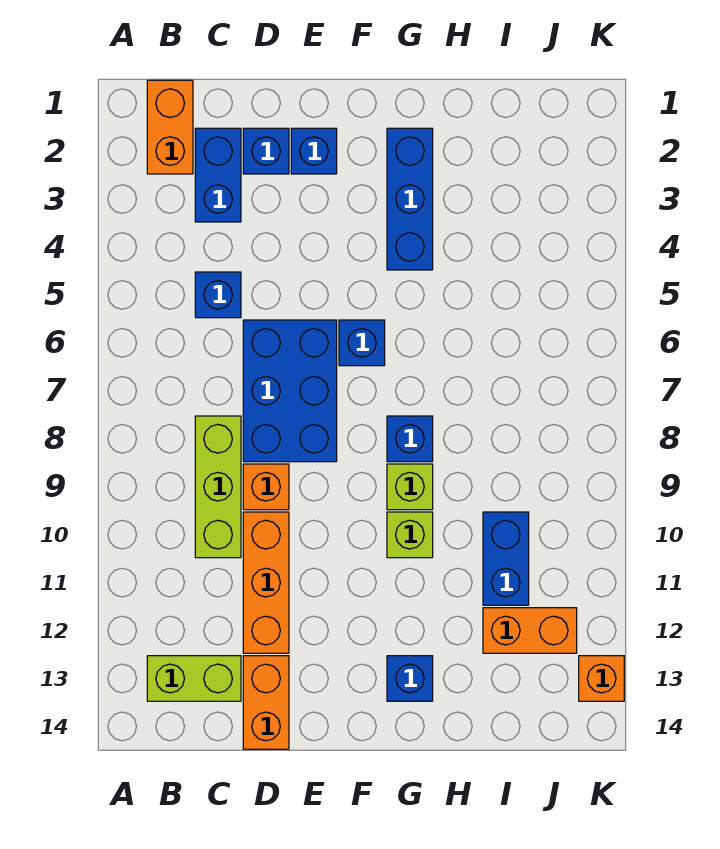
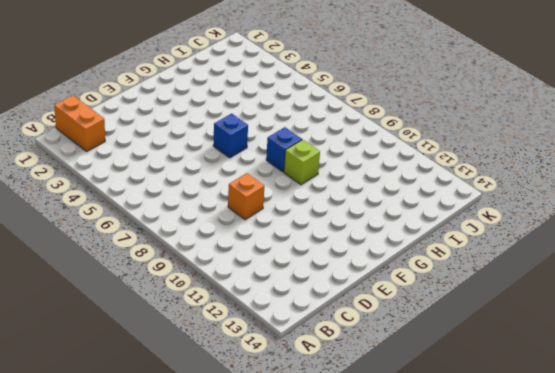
none -> lime brick B13:C13 level 1
none -> blue brick C2:C3 level 1
none -> blue brick C5 level 1

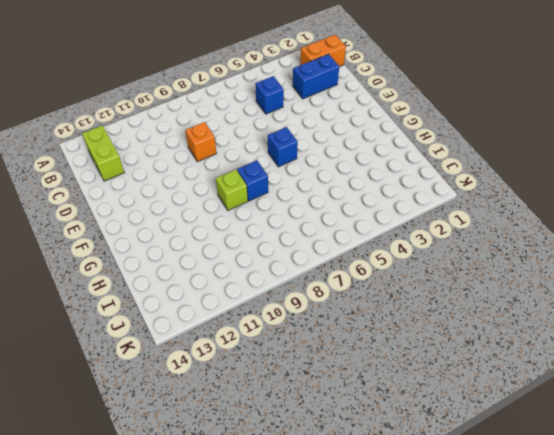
none -> lime brick C8:C10 level 1
none -> blue brick D2 level 1
none -> blue brick D6:E8 level 1

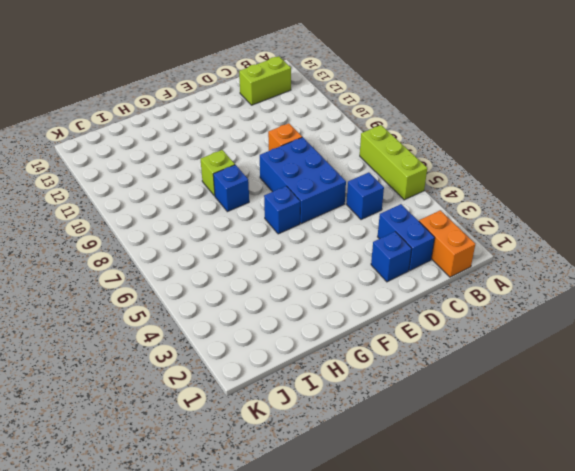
lime brick A5:A7 level 1 -> lime brick C8:C10 level 1
none -> orange brick D10:D12 level 1
none -> orange brick D13:D14 level 1
none -> blue brick E2 level 1

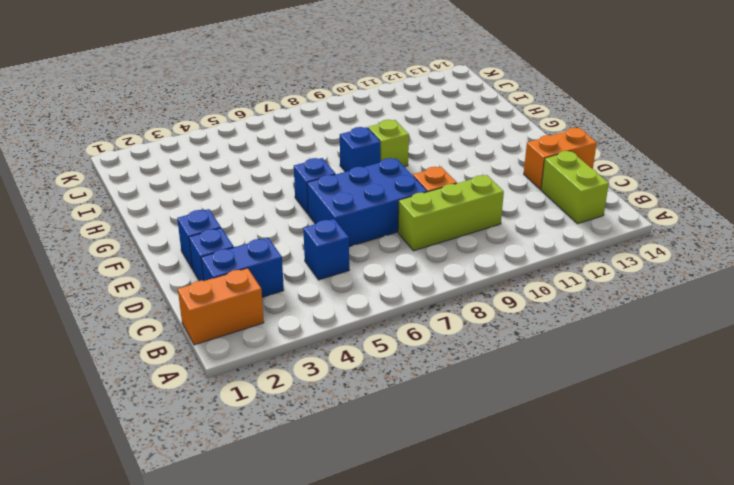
none -> orange brick D10:D12 level 1
none -> blue brick G2:G4 level 1
none -> lime brick G10 level 1

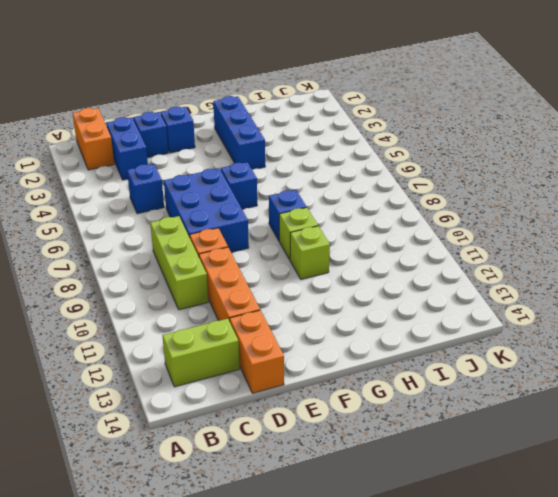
none -> blue brick G13 level 1
none -> blue brick I10:I11 level 1
none -> orange brick I12:J12 level 1

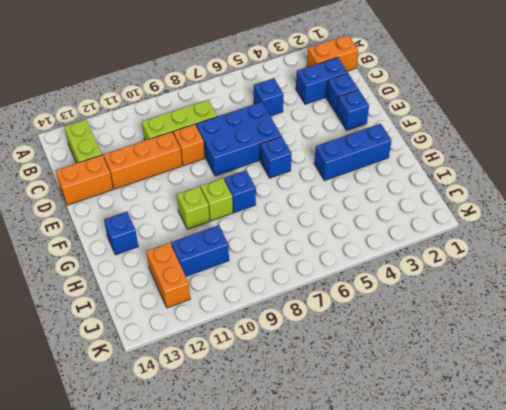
none -> orange brick K13 level 1

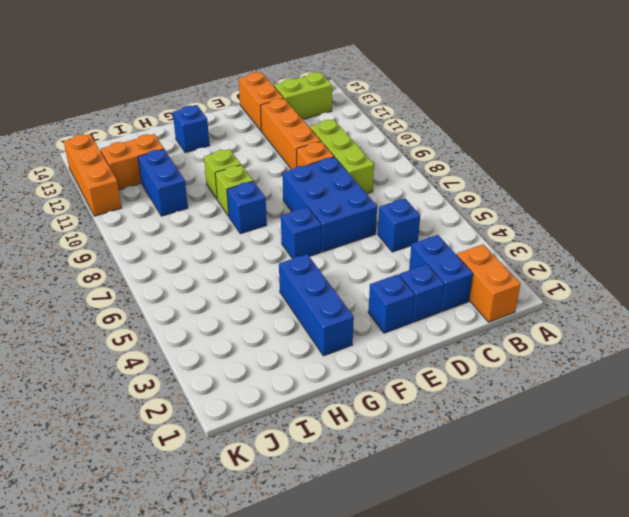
orange brick K11:K13 level 1 -> orange brick K13 level 1

